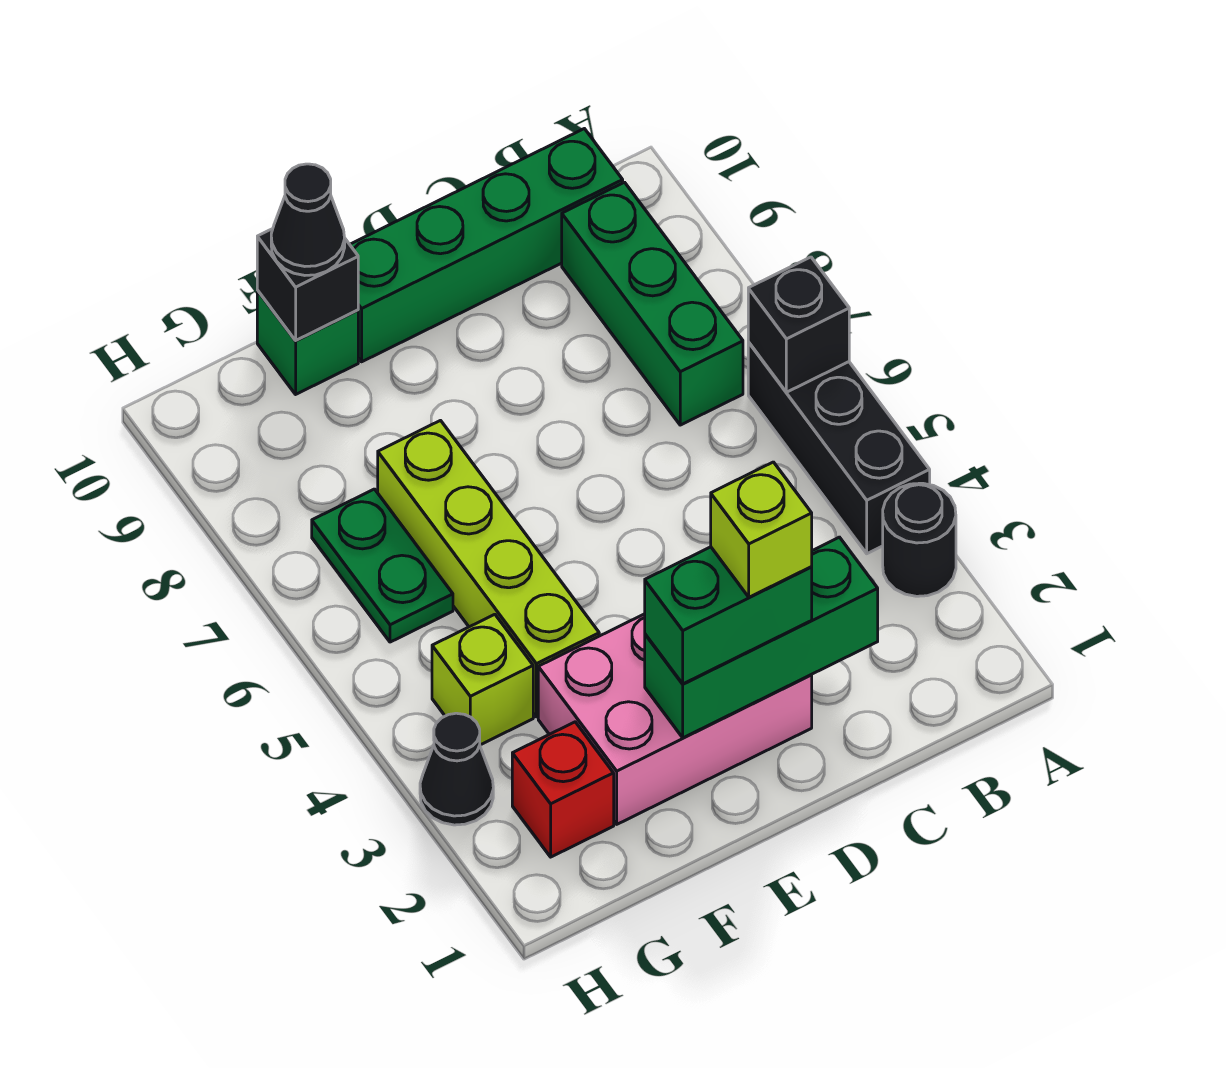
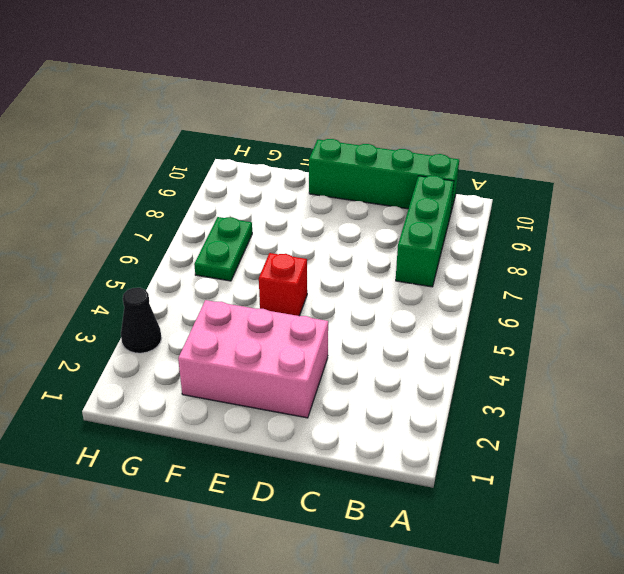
red brick E5 level 1 -> red brick G2 level 1
none -> black round brick A3 level 1
none -> black brick A4:A6 level 1
none -> lime brick F4:F7 level 1

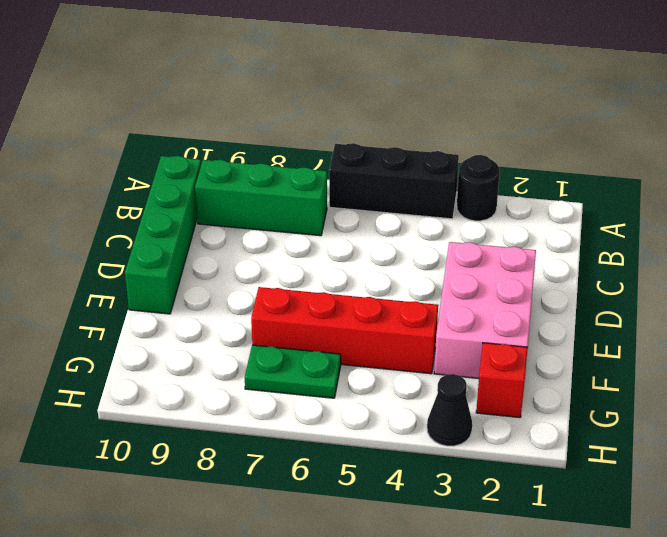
red brick F4:F7 level 1 -> lime brick F4:F7 level 1
none -> green brick F10 level 1
none -> lime brick G4 level 1
none -> black brick A6 level 2

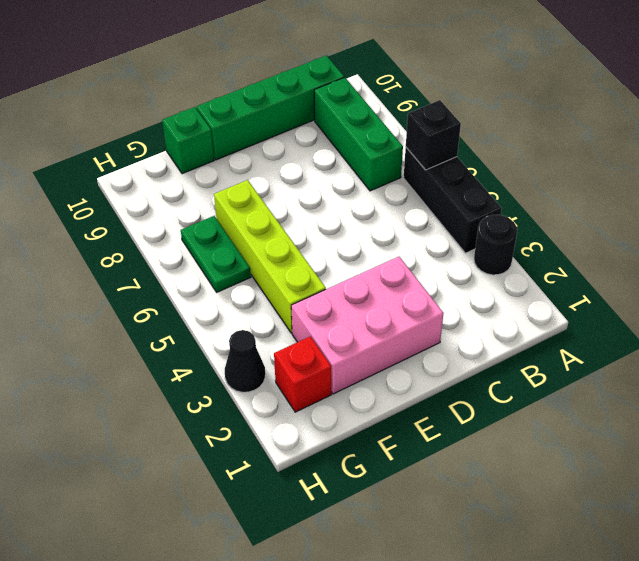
none -> lime brick G4 level 1
none -> green brick C2:E2 level 2
none -> black brick F10 level 2

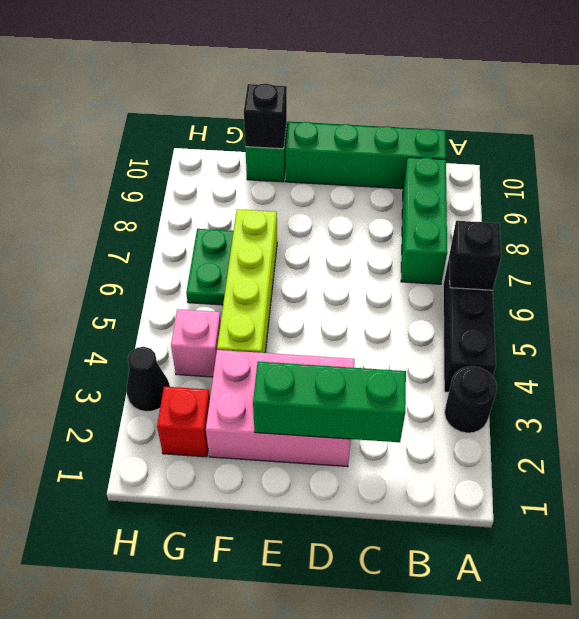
pink brick G4 level 1 -> lime brick G4 level 1
none -> green brick D2:E2 level 3
none -> black cone F10 level 3
none -> lime brick D2 level 4

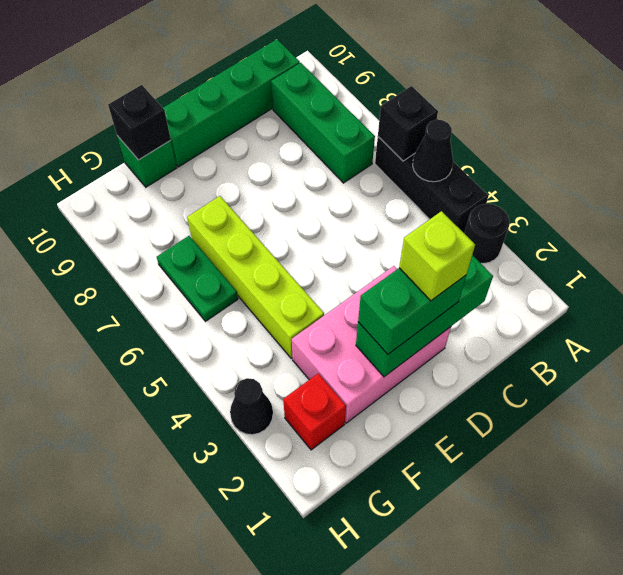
black cone A5 level 2 -> black cone F10 level 3
none -> lime brick G4 level 1

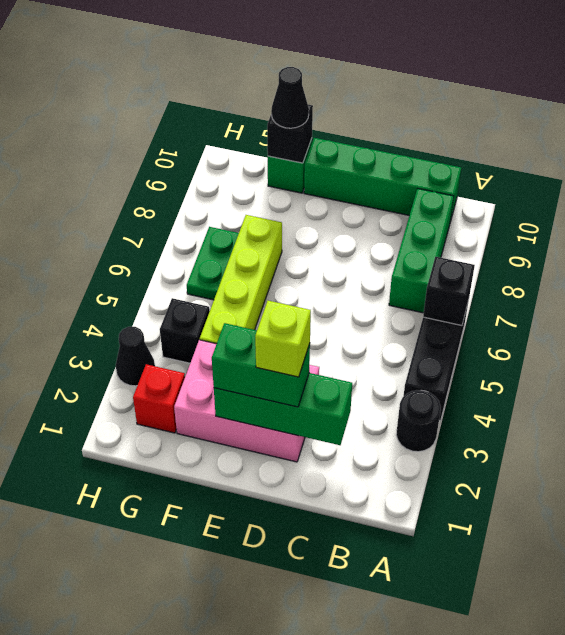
black brick G4 level 1 -> lime brick G4 level 1

